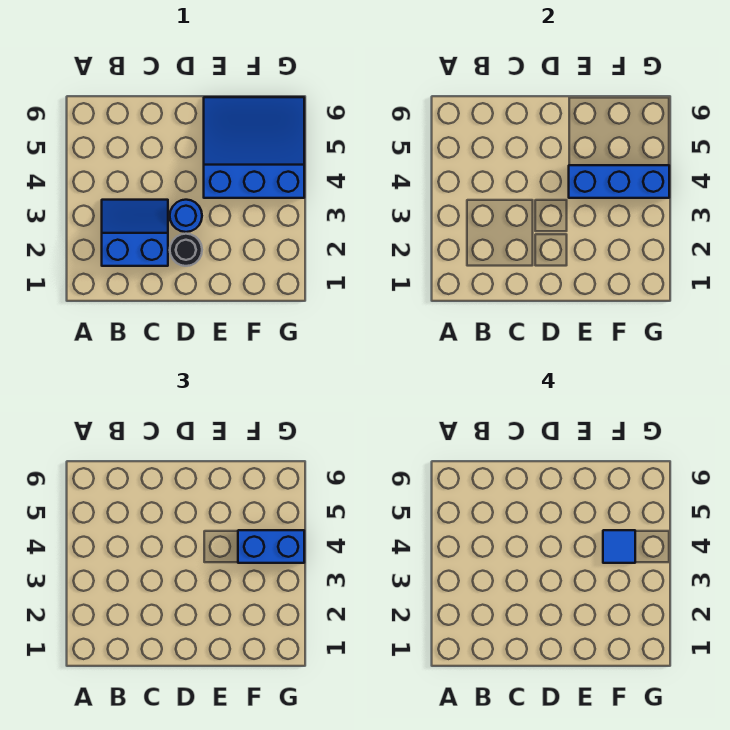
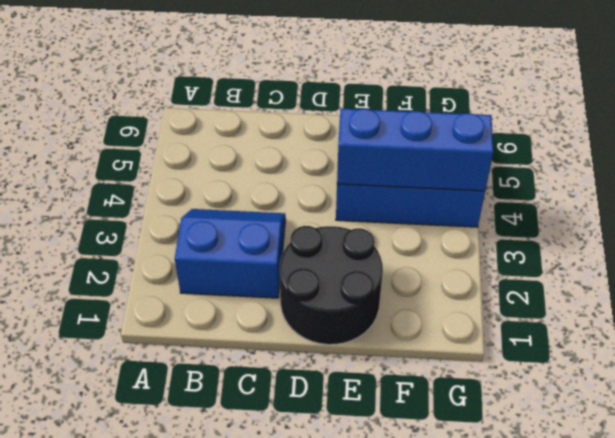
black round brick D1:E2 level 1 -> black round brick D2 level 1
none -> blue round brick D3 level 1
none -> blue brick F4:G4 level 3

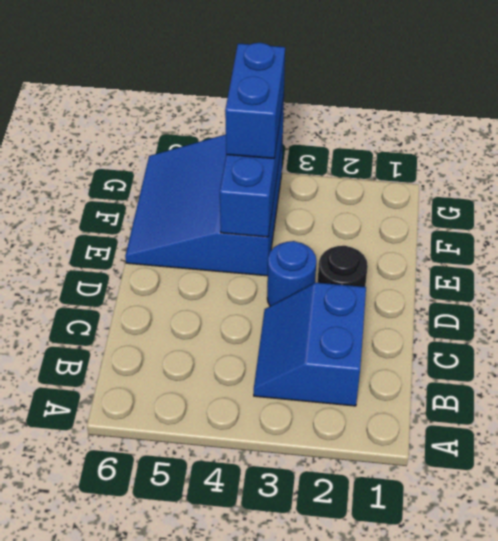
none -> blue tile F4 level 4

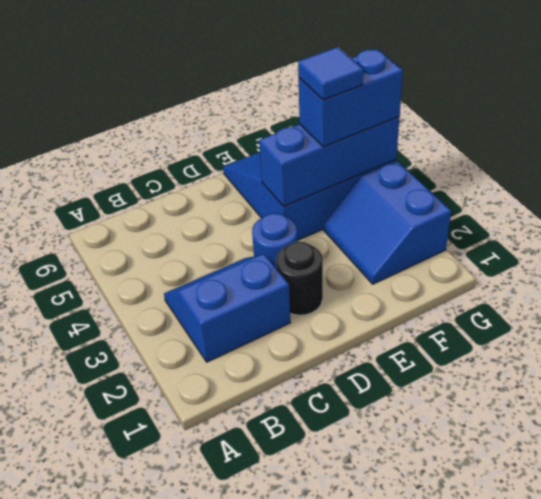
blue slope F2:G3 level 1 top G -> none

